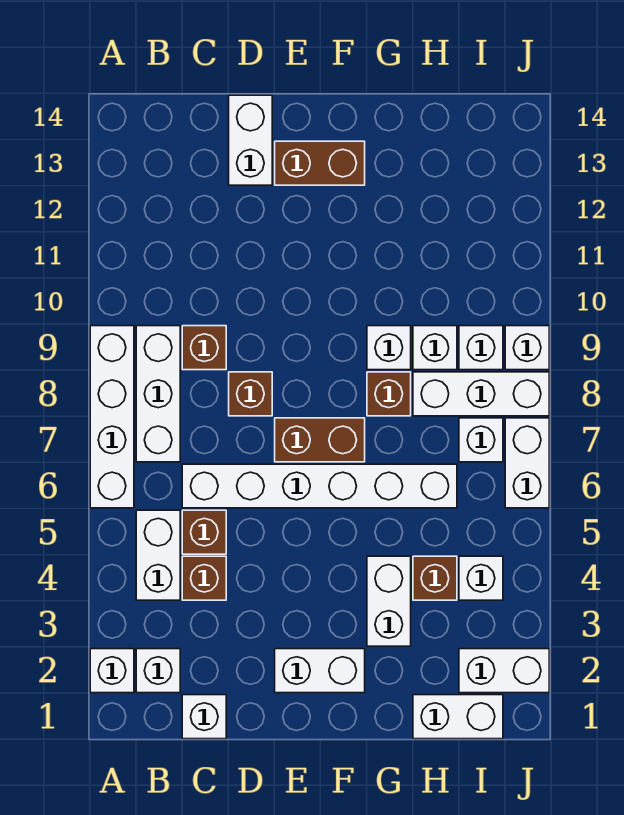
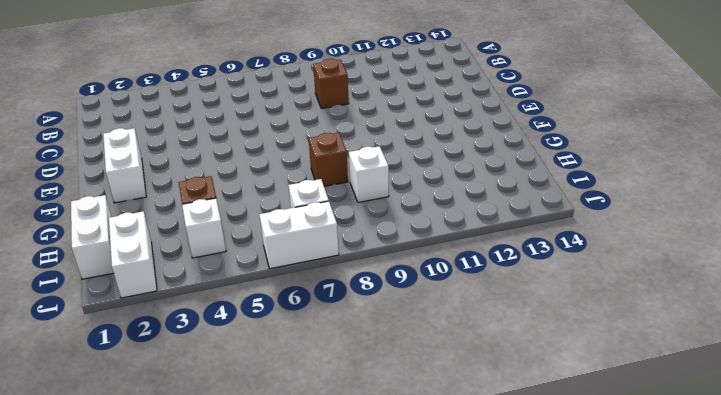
none -> white brick A2 level 1
none -> white brick A6:A9 level 1
none -> white brick B2 level 1

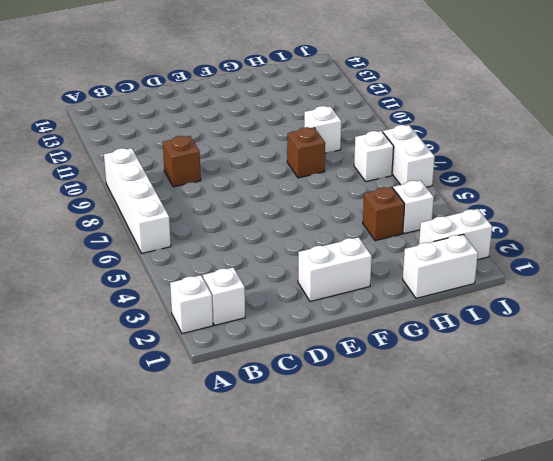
none -> white brick B4:B5 level 1
none -> white brick B7:B9 level 1
none -> white brick C1 level 1

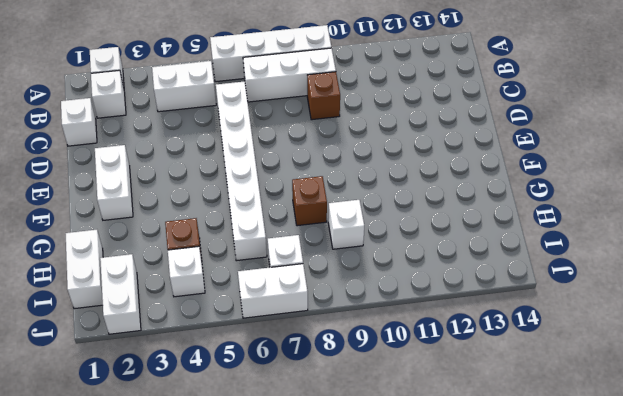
none -> brown brick C4 level 1
none -> brown brick C5 level 1
none -> brown brick D8 level 1

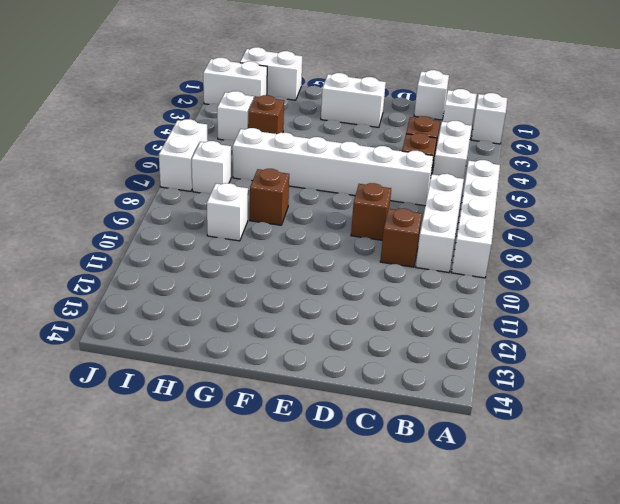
none -> white brick D13:D14 level 1
none -> brown brick E7:F7 level 1
none -> brown brick E13:F13 level 1

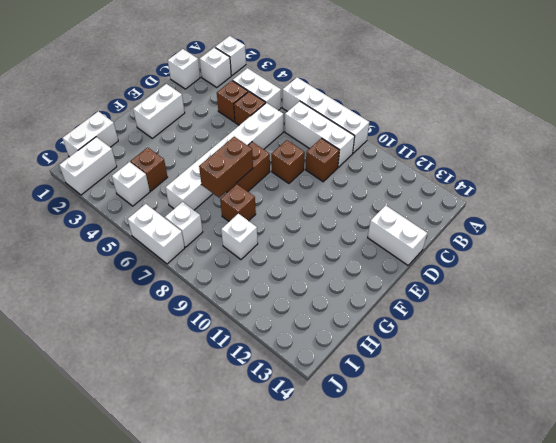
brown brick F7:G7 level 2 -> brown brick E13:F13 level 1
none -> white brick G3:G4 level 1
none -> white brick G9 level 1
none -> white brick H8:J8 level 1

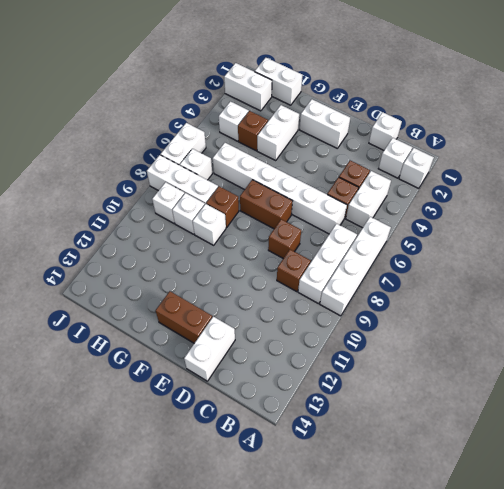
none -> white brick J9 level 1

